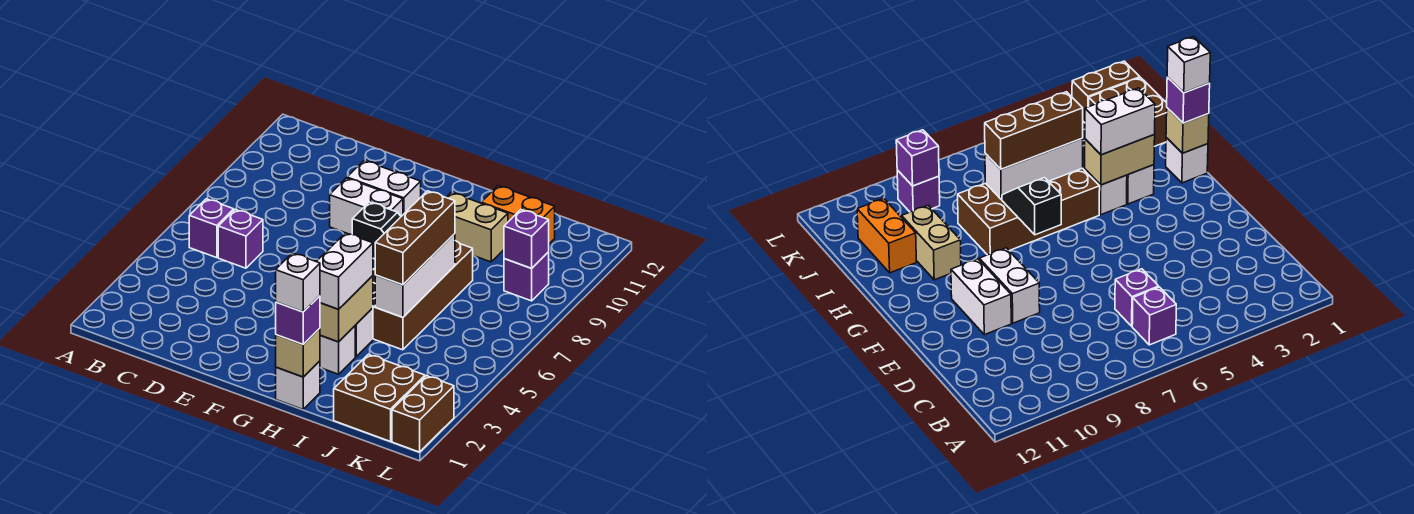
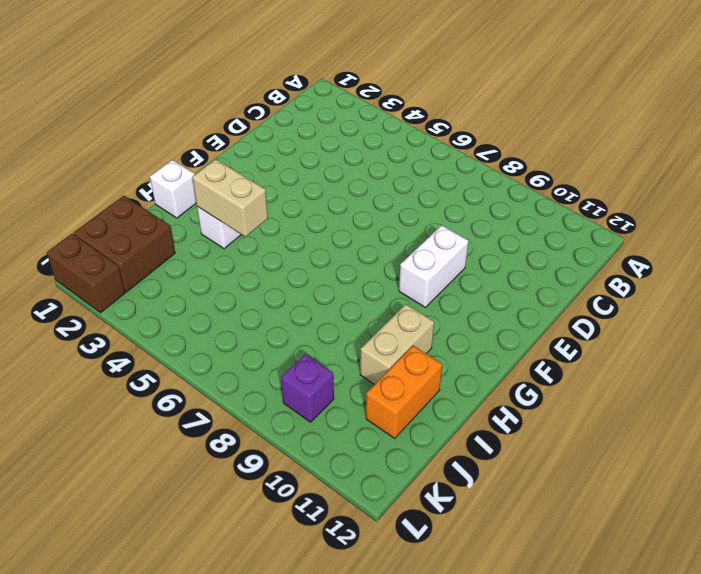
none -> purple brick B6 level 1
none -> purple brick C6 level 1
none -> white brick E10:F10 level 1

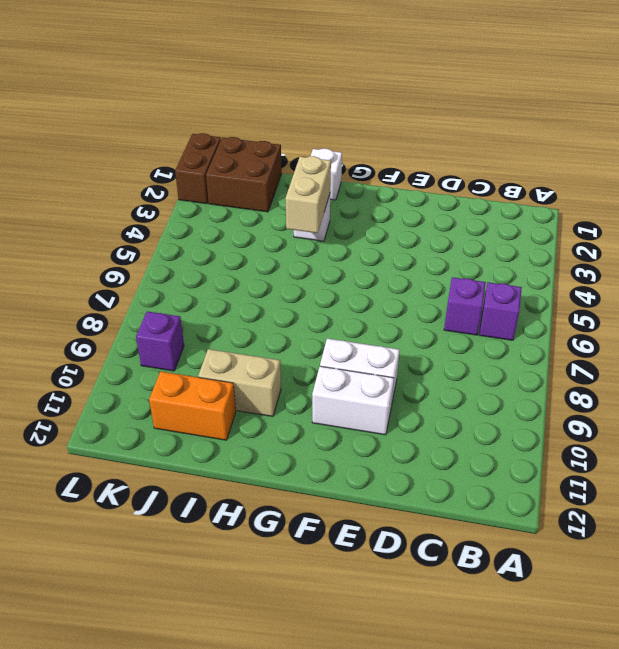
none -> white brick H4 level 1
none -> brown brick H5:I8 level 1
none -> black slope G7:H7 level 2 top G

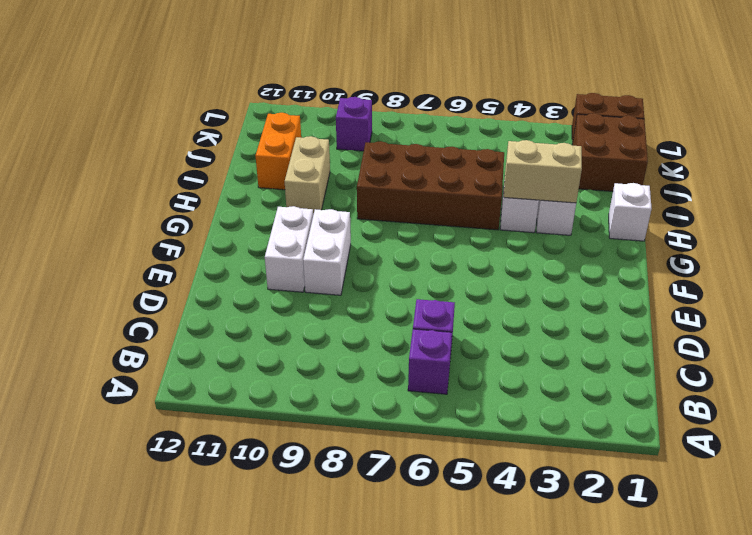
none -> black slope G7:H7 level 2 top G
none -> tan brick H1 level 2
none -> white brick I5:I7 level 2

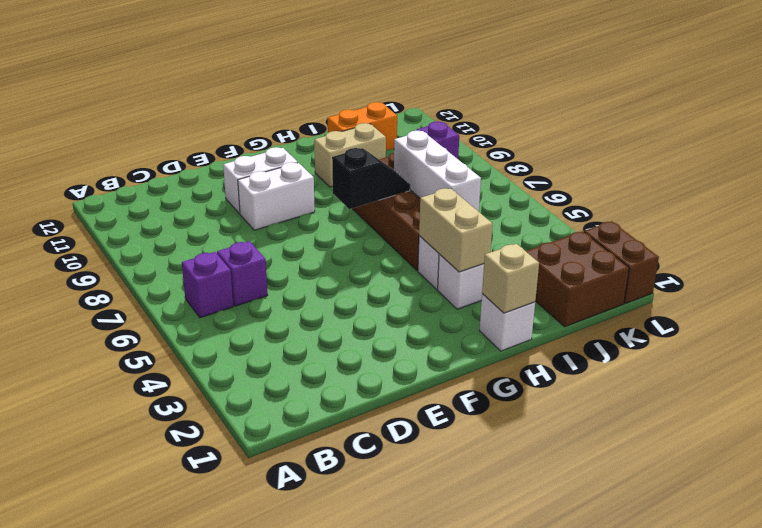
none -> purple brick K9 level 2
none -> purple brick H1 level 3
none -> white brick H3:H4 level 3

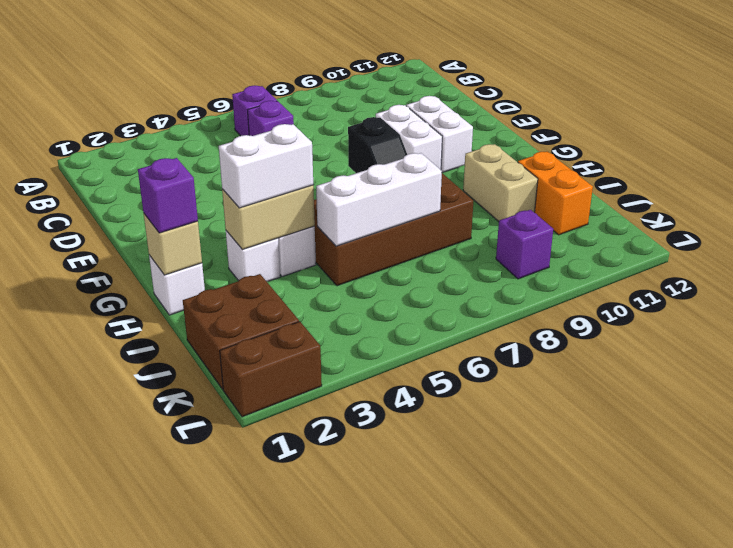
none -> purple brick K9 level 2
none -> brown brick I5:I7 level 3
none -> white brick H1 level 4

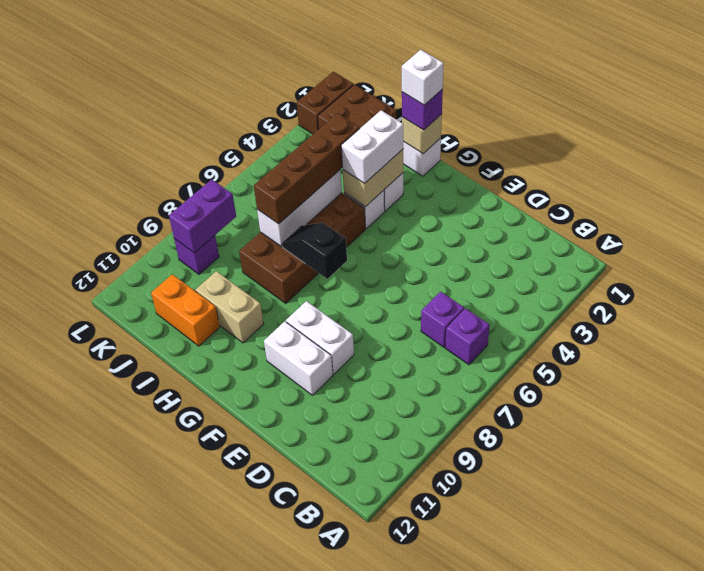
brown brick I4:I7 level 3 -> brown brick I5:I7 level 3
purple brick K8:K9 level 2 -> purple brick K9 level 2

